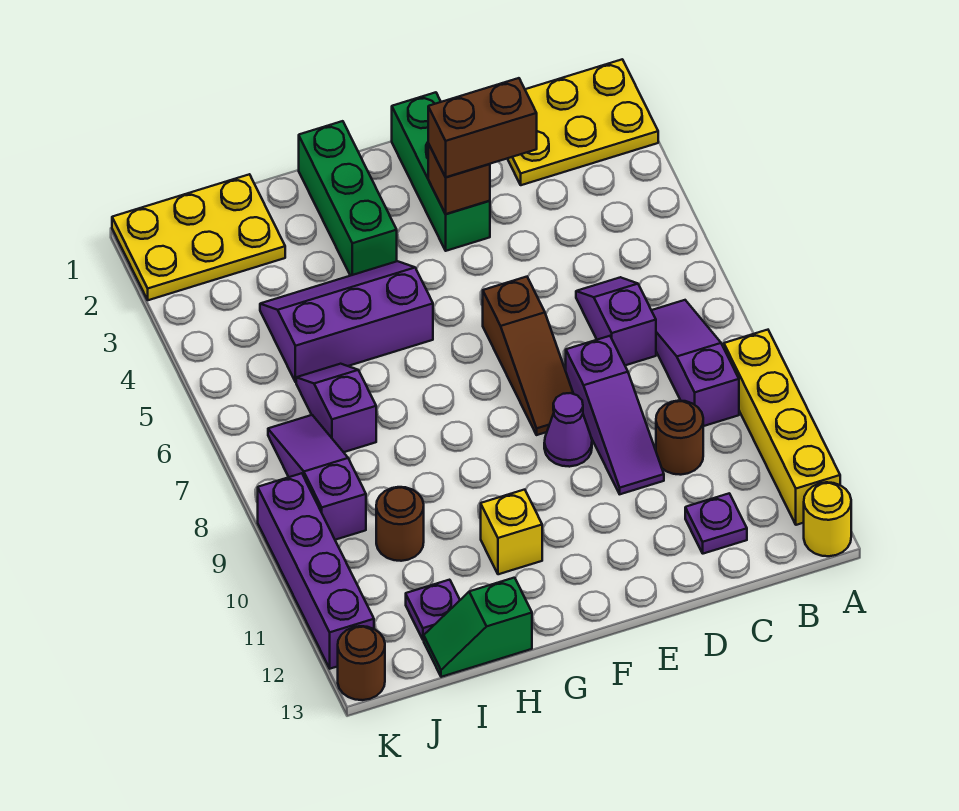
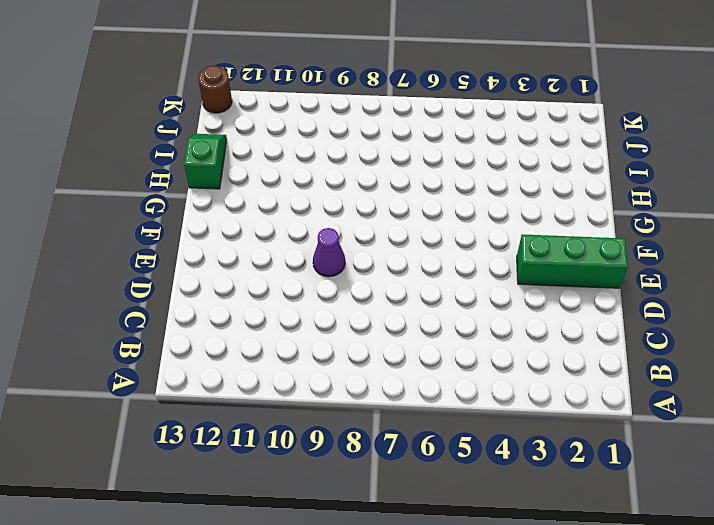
none -> yellow plate A1:C2 level 1
none -> yellow brick A9:A12 level 1
none -> yellow round brick A13 level 1

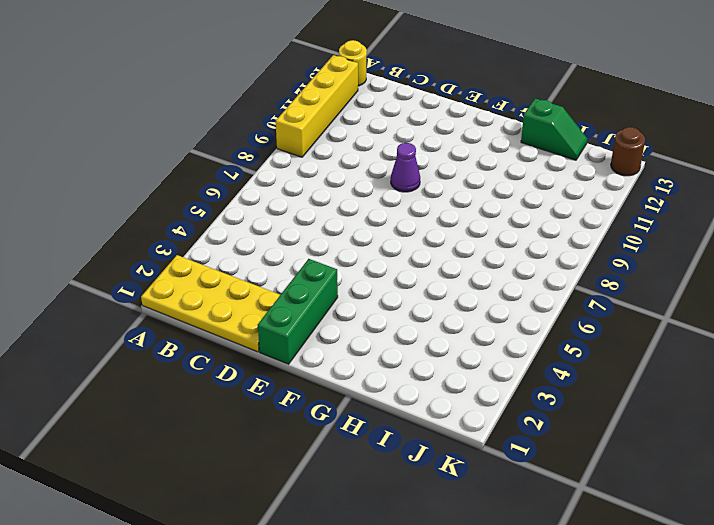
yellow plate A1:D2 level 1 -> yellow plate A1:C2 level 1
none -> purple slope B7:B9 level 1 top 9
none -> purple slope C6:C7 level 1 top 7
none -> brown round brick C10 level 1

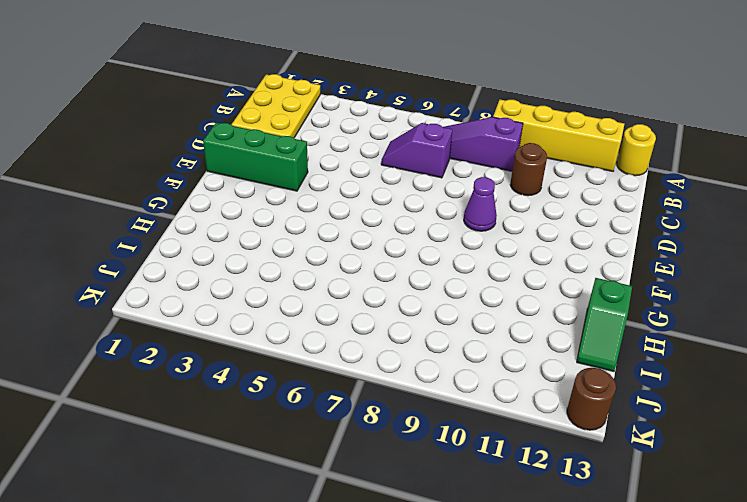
none -> purple plate C12 level 1
none -> purple slope D8:D10 level 1 top 8
none -> brown slope E6:E8 level 1 top 6

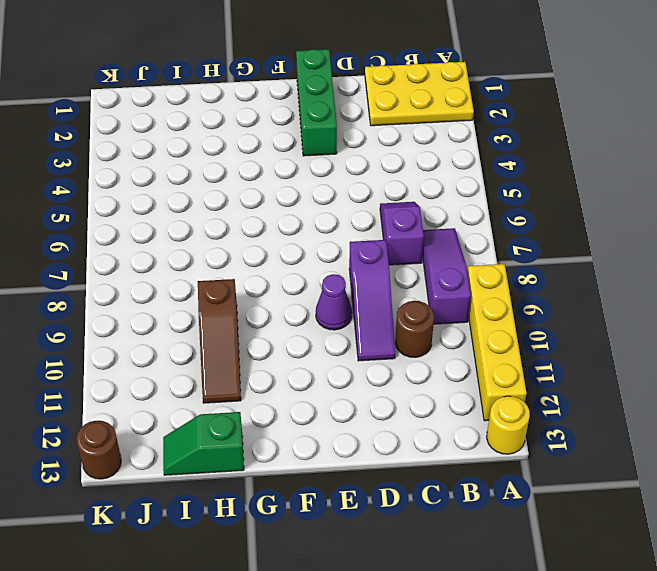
brown slope H9:H11 level 1 top 9 -> brown slope E6:E8 level 1 top 6
none -> purple plate C12 level 1
none -> green brick G1:G3 level 1
none -> purple slope G4:I5 level 1 top 5

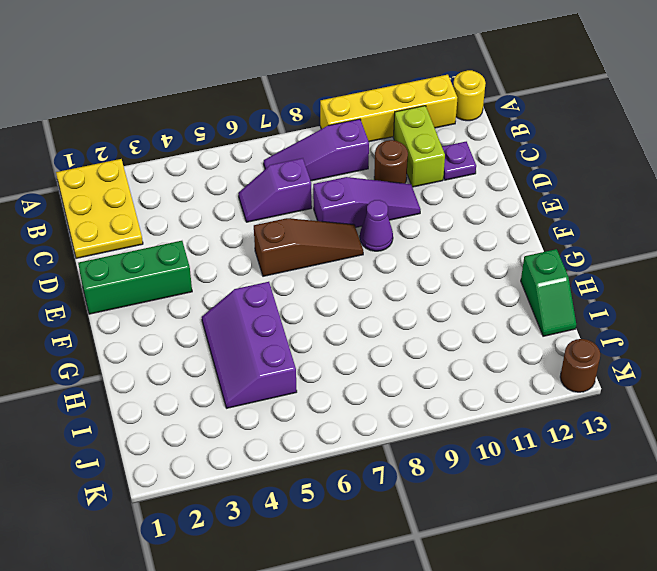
lime brick B11:C11 level 1 -> none
none -> green brick G1:G3 level 1
none -> yellow brick G11 level 1
none -> yellow plate I1:K2 level 1

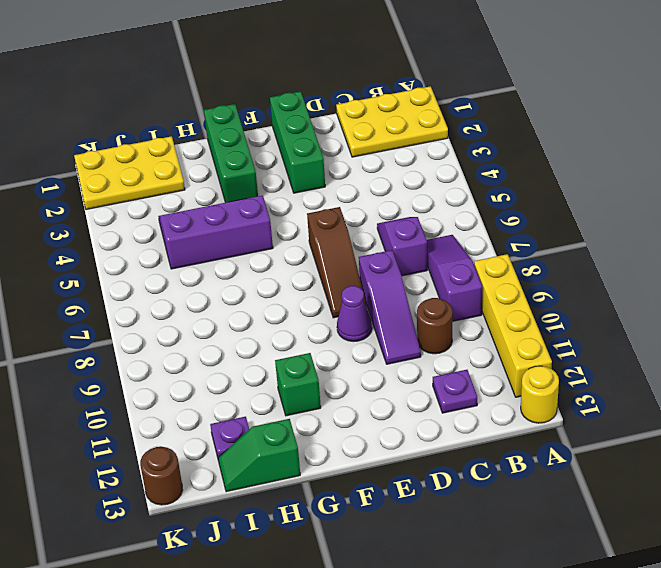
green brick G11 level 1 -> yellow brick G11 level 1
none -> purple slope I6:I7 level 1 top 7
none -> brown round brick I10 level 1
none -> purple slope J7:J9 level 1 top 9

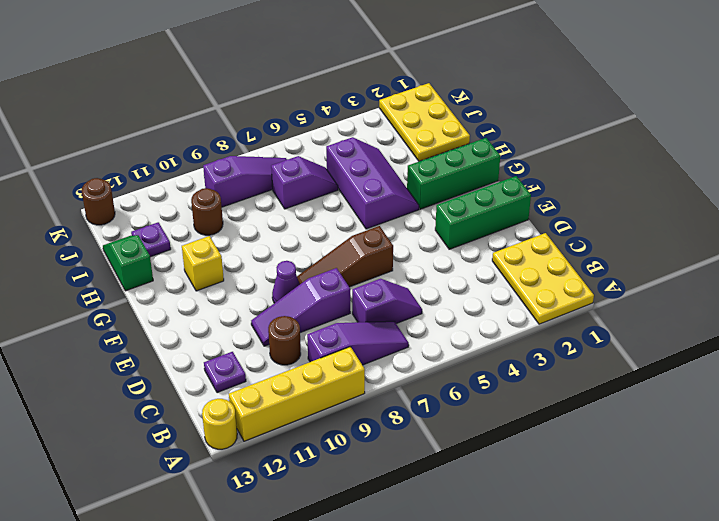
none -> purple brick K9:K12 level 1
none -> brown brick E3 level 2
none -> brown brick D3:E3 level 3

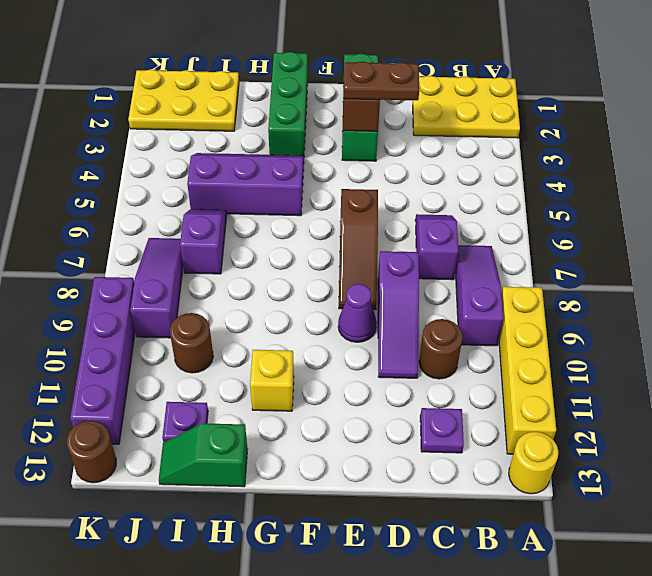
brown plate D3:E3 level 3 -> brown brick D3:E3 level 3

